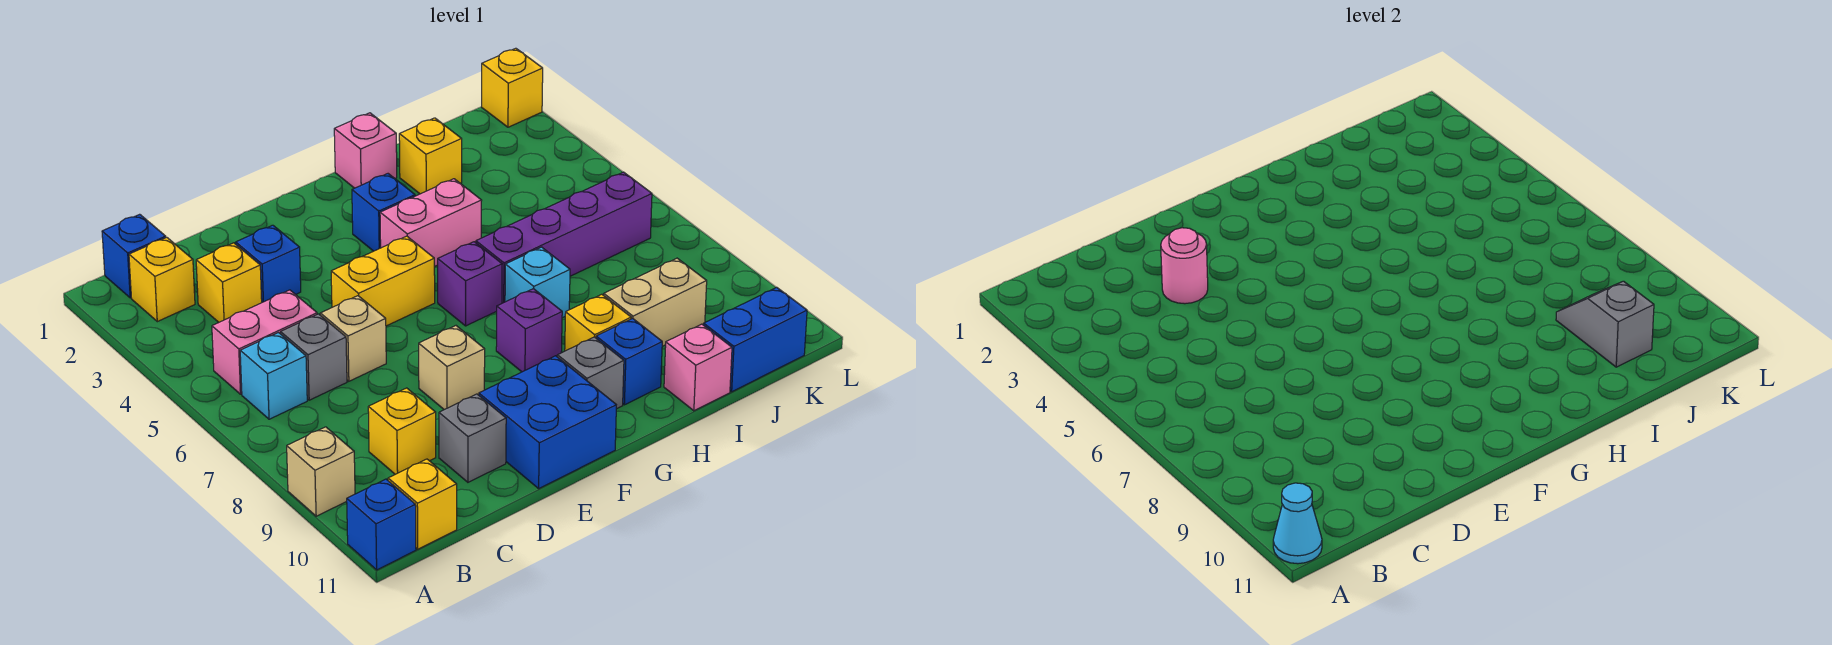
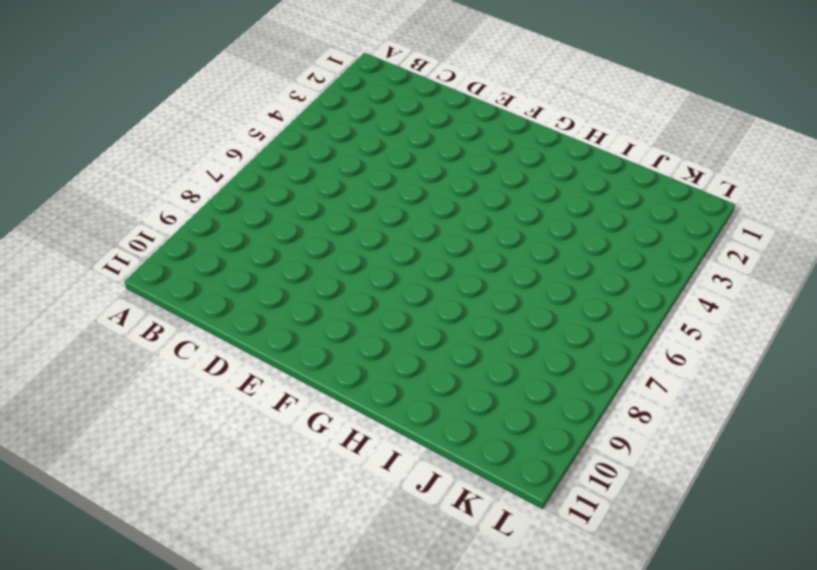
none -> tan brick A9 level 1
none -> blue brick A11 level 1
none -> blue brick B1 level 1
none -> yellow brick B2 level 1

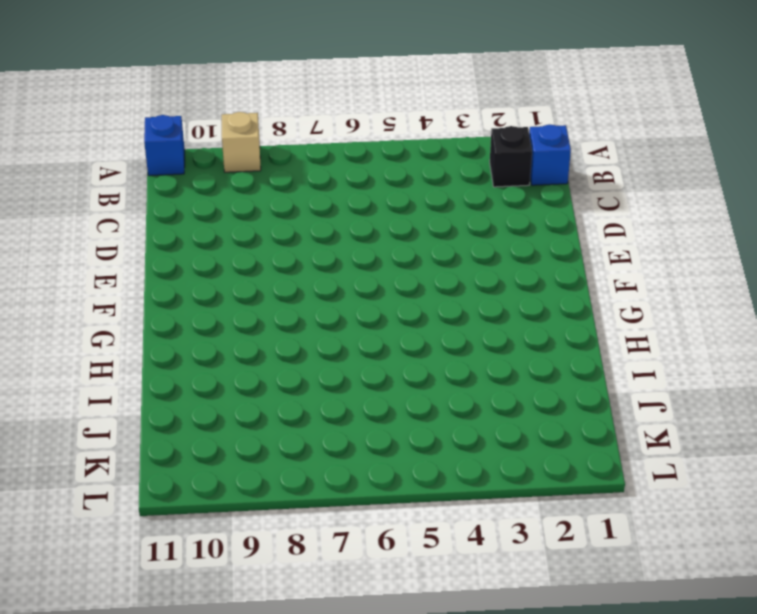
black brick B2 level 1 -> yellow brick B2 level 1
none -> pink brick B5:C5 level 1
none -> cyan brick B6 level 1
none -> yellow brick B11 level 1
none -> yellow brick C3 level 1

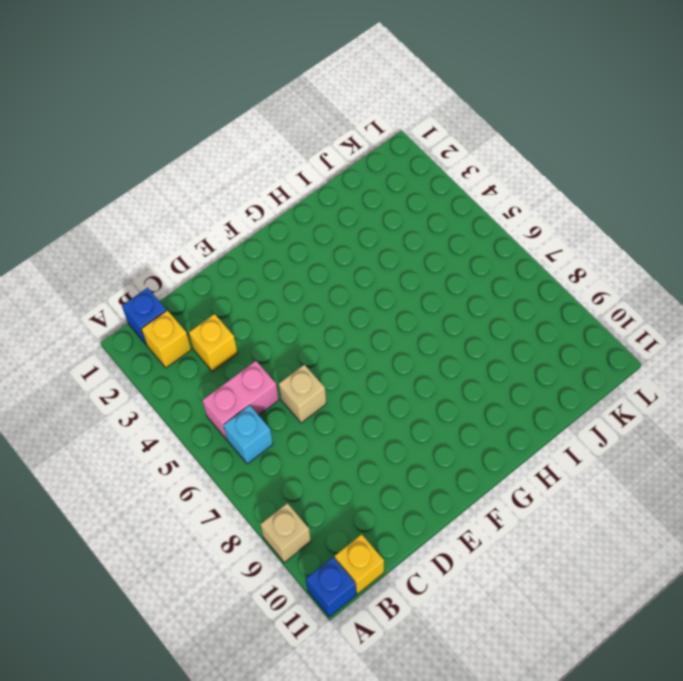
none -> grey brick C6 level 1
none -> yellow brick C9 level 1
none -> blue brick D3 level 1
none -> grey brick D10 level 1

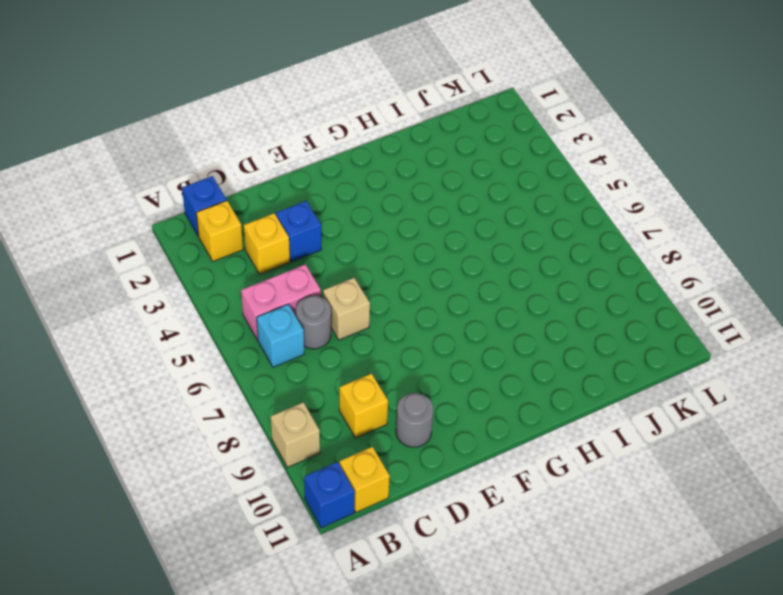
grey round brick C6 level 1 -> grey brick C6 level 1
grey round brick D10 level 1 -> grey brick D10 level 1
none -> yellow brick E5:F5 level 1
none -> tan brick E8 level 1
none -> blue brick E10:F11 level 1
none -> blue brick G3 level 1

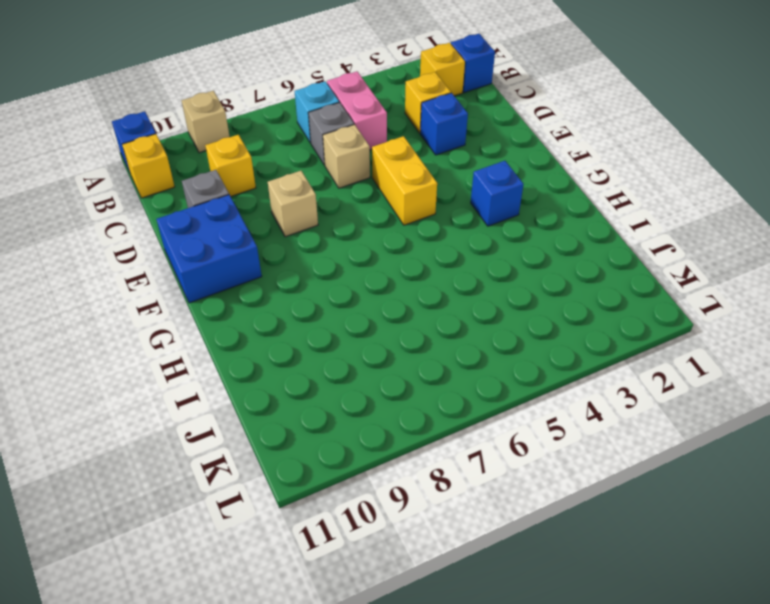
none -> pink brick G4:H4 level 1
none -> purple brick G6 level 1
none -> purple brick G8 level 1
none -> grey brick G10 level 1

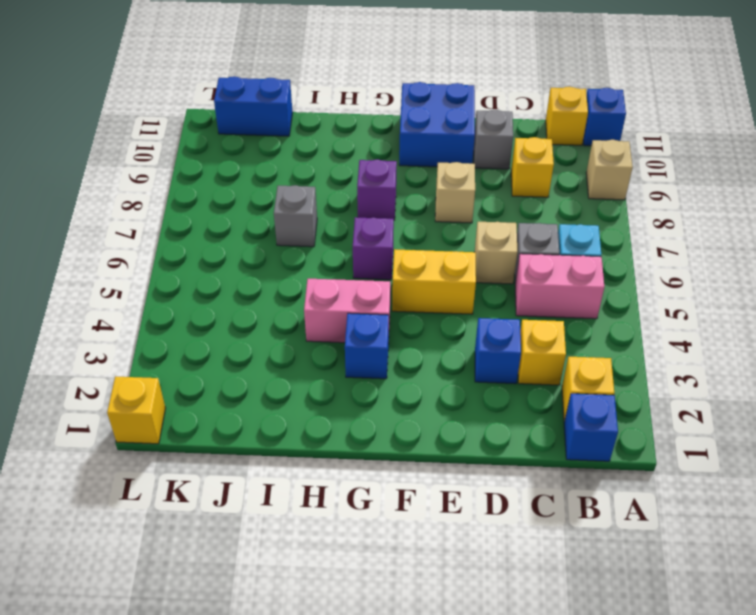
grey brick I7 level 1 -> grey brick G10 level 1
none -> pink brick H1 level 1
none -> purple brick H6:K6 level 1
none -> cyan brick H7 level 1
none -> yellow brick H9 level 1

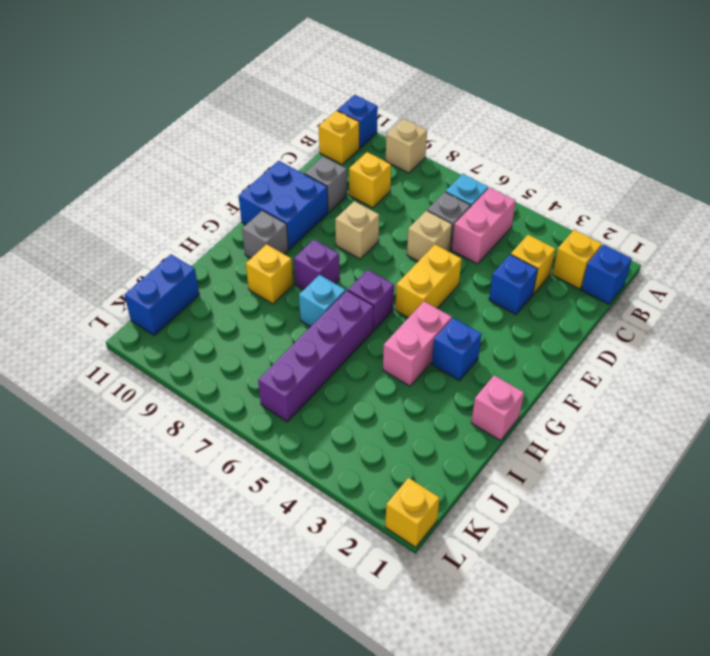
none -> blue brick H10 level 1
none -> yellow brick I2 level 1
none -> tan brick I9:J9 level 1
none -> pink brick I11 level 1

